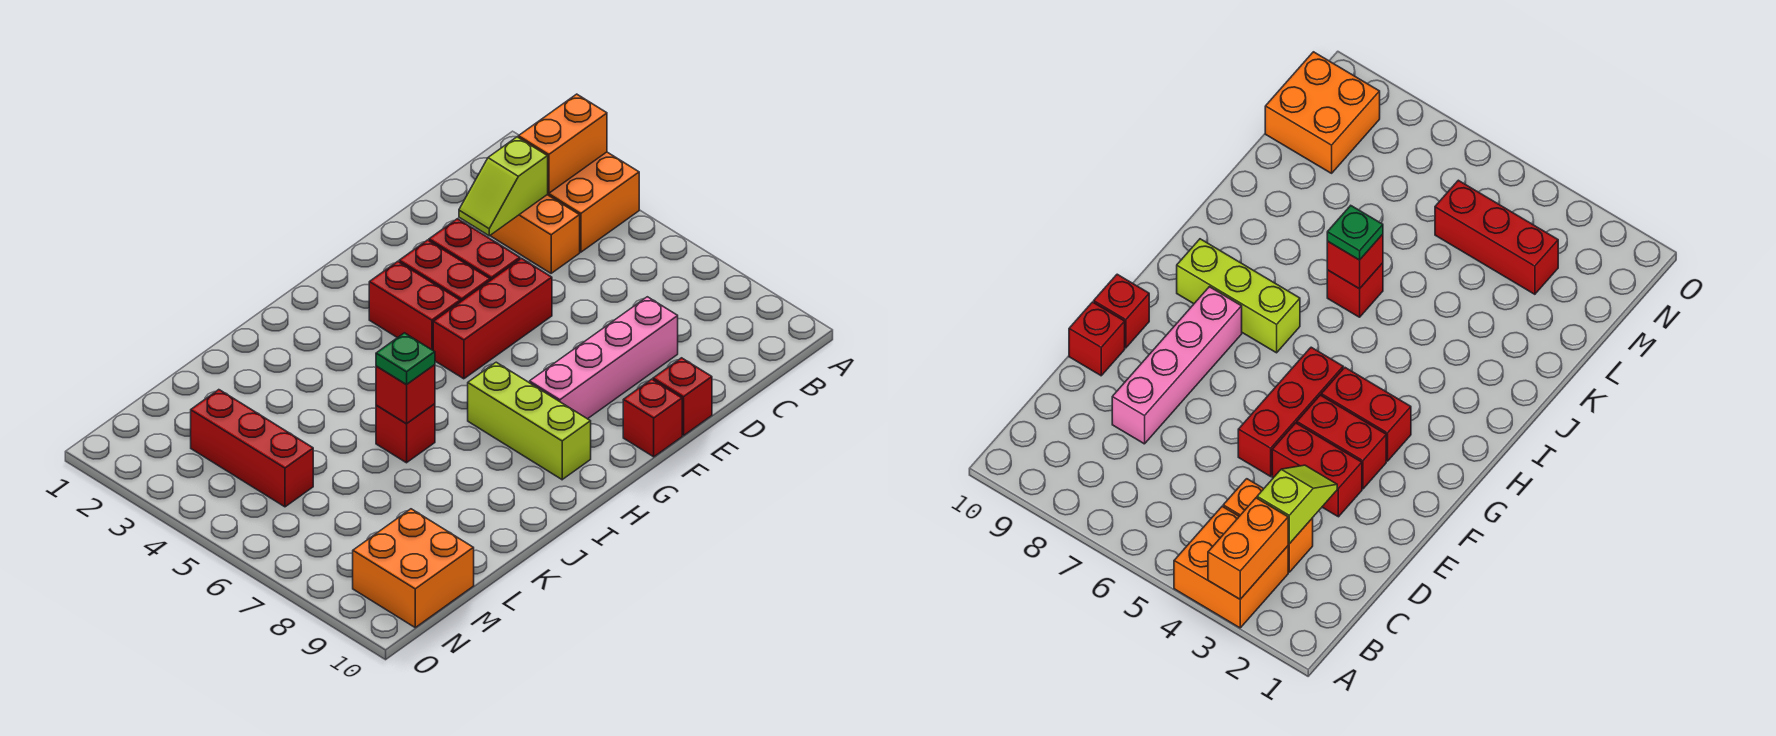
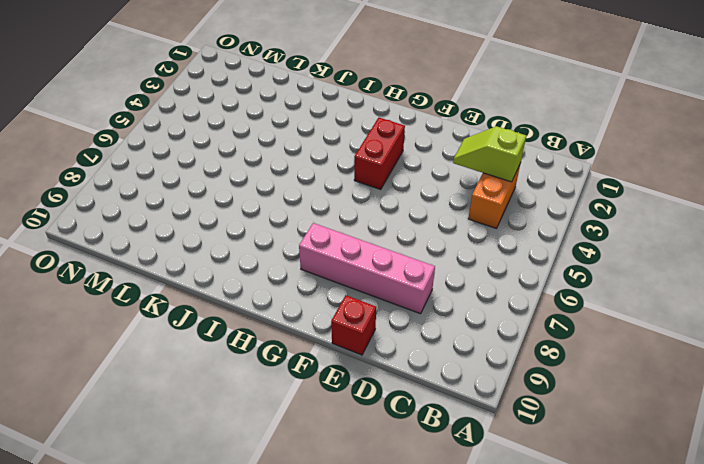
none -> orange brick A3:B4 level 1
none -> red brick E3:E4 level 1
none -> red brick E5:G5 level 1

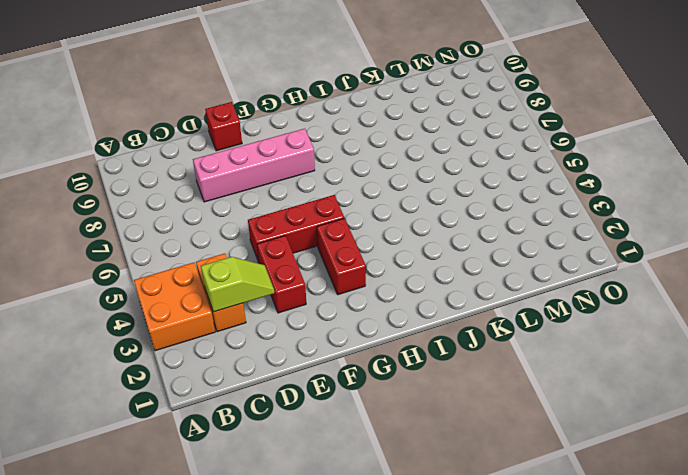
none -> red brick F3:F4 level 1
none -> red brick F10 level 1
none -> lime brick H7:H9 level 1

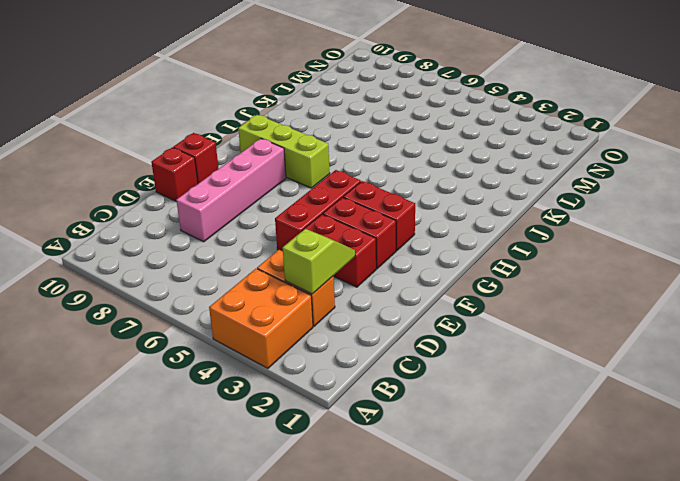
none -> red brick J6 level 1
none -> red brick M3:M5 level 1
none -> orange brick M9:N10 level 1

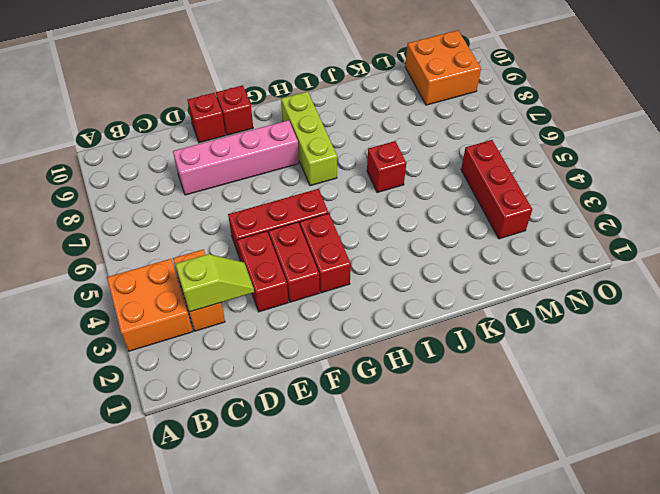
none -> orange brick A3:B3 level 2
none -> red brick J6 level 2
none -> green plate J6 level 3

